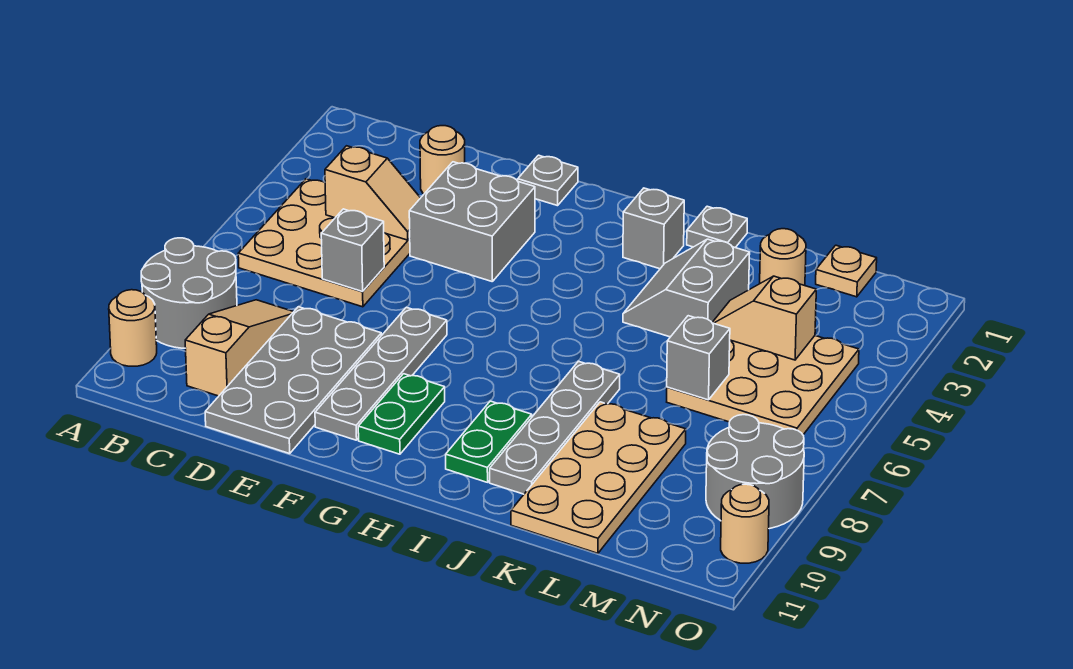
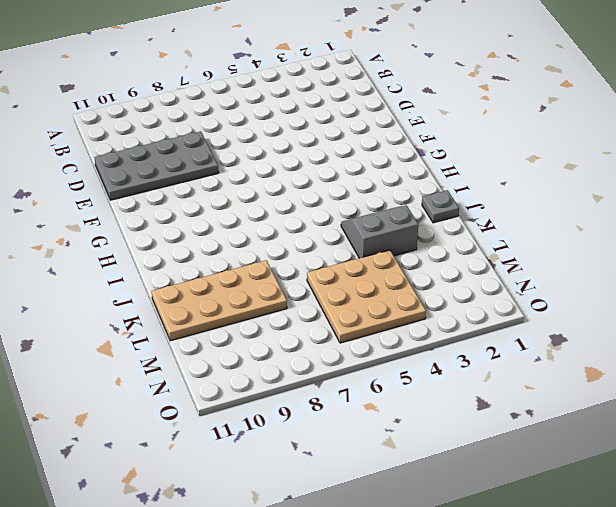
none -> grey round brick A8:B9 level 1
none -> tan round brick A10 level 1
none -> tan plate B4:D6 level 1

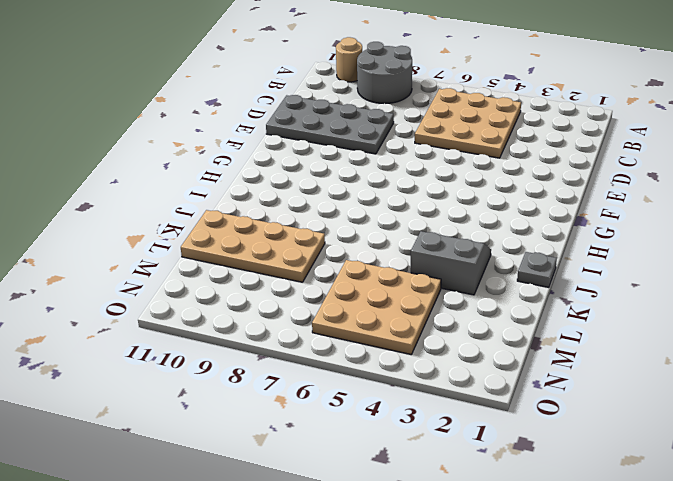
none -> tan slope C8:C10 level 1 top 10
none -> tan round brick D2 level 1
none -> grey brick E3:F4 level 1

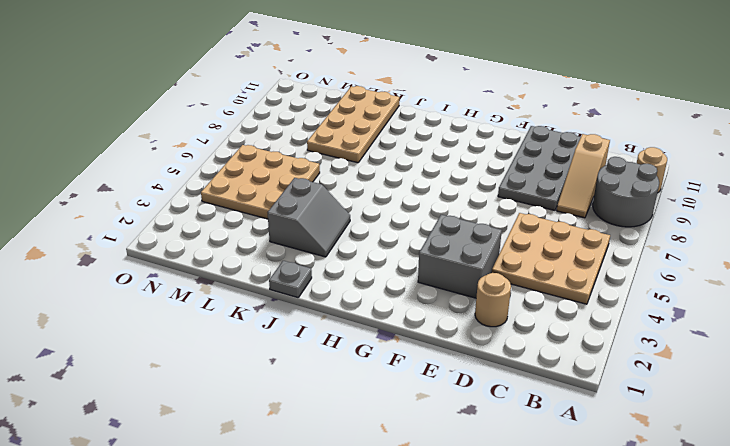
none -> grey plate F1 level 1
none -> grey plate F7:F10 level 1
none -> green plate G9:G10 level 1

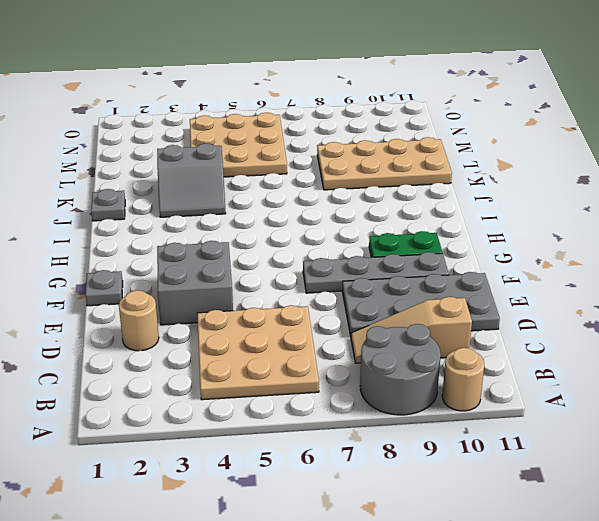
none -> grey brick I2 level 1
none -> green plate I9:I10 level 1
none -> grey plate J7:J10 level 1

